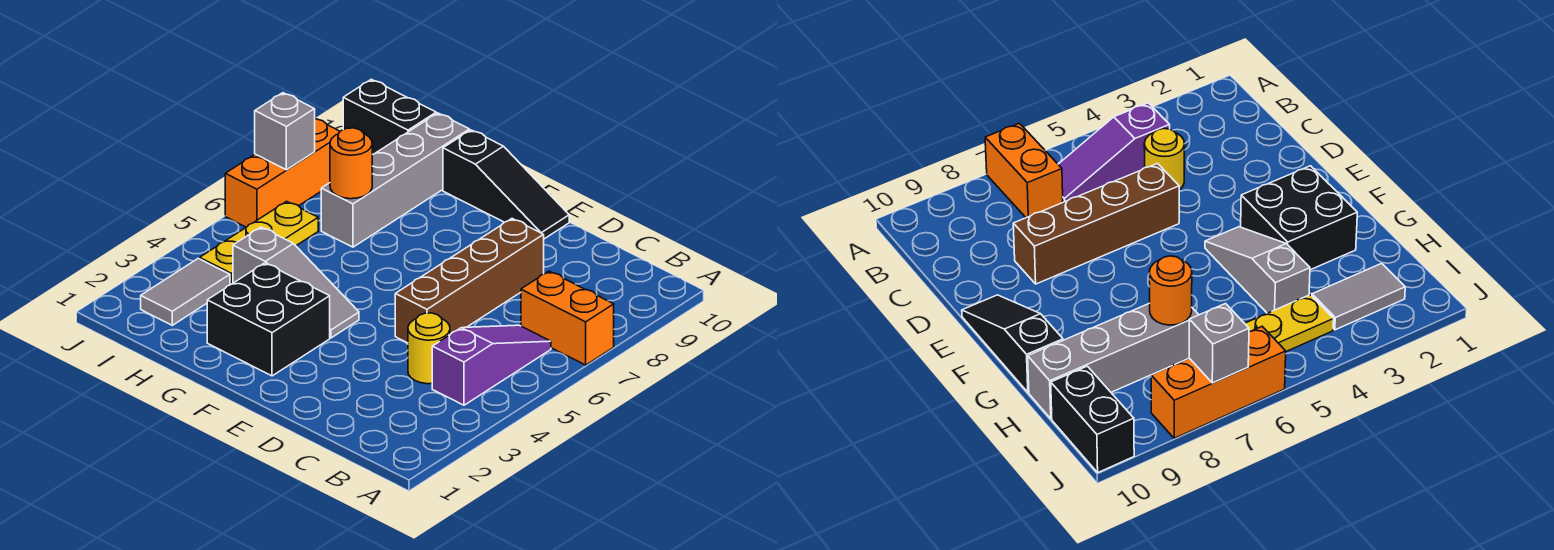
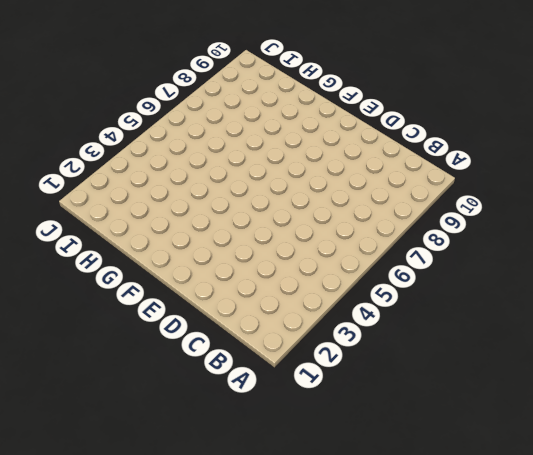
none -> orange brick A7:B7 level 1
none -> purple slope B4:B6 level 1 top 4
none -> yellow round brick C4 level 1

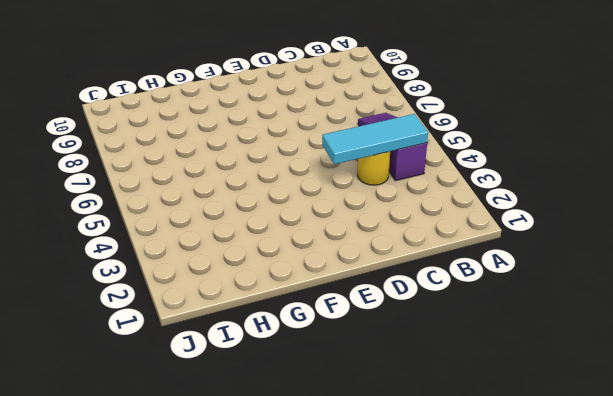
cyan tile B4:D4 level 2 -> none
none -> orange brick A7:B7 level 1
none -> brown brick D5:D8 level 1
none -> black slope E10:G10 level 1 top G

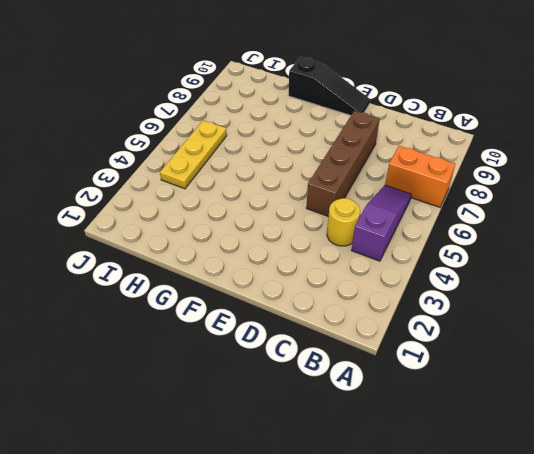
none -> black brick F2:G3 level 1
none -> grey slope F4:H4 level 1 top H
none -> grey brick H7:H10 level 1

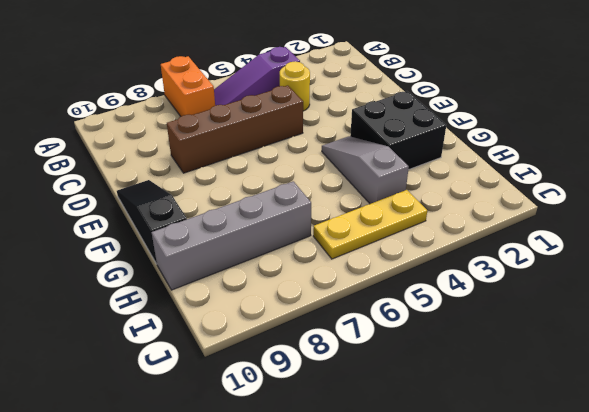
none -> grey tile I2:I3 level 1
none -> black brick I10:J10 level 1
none -> orange brick J6:J8 level 1

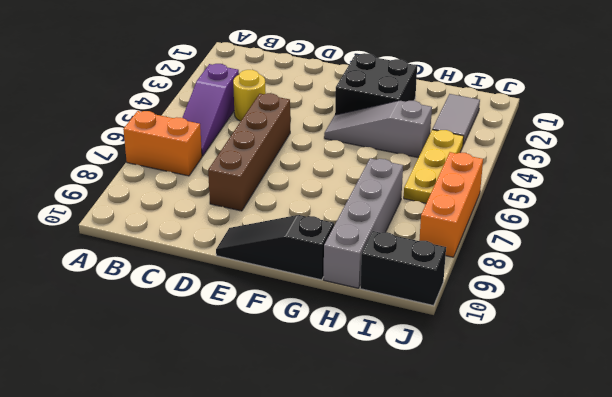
none -> orange round brick H7 level 2
none -> grey brick J7 level 2

